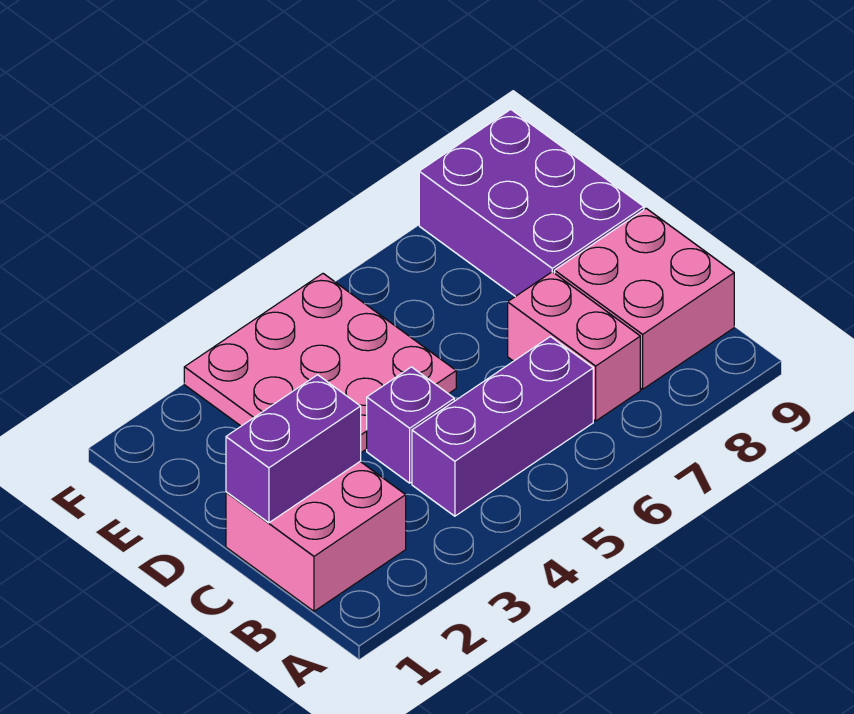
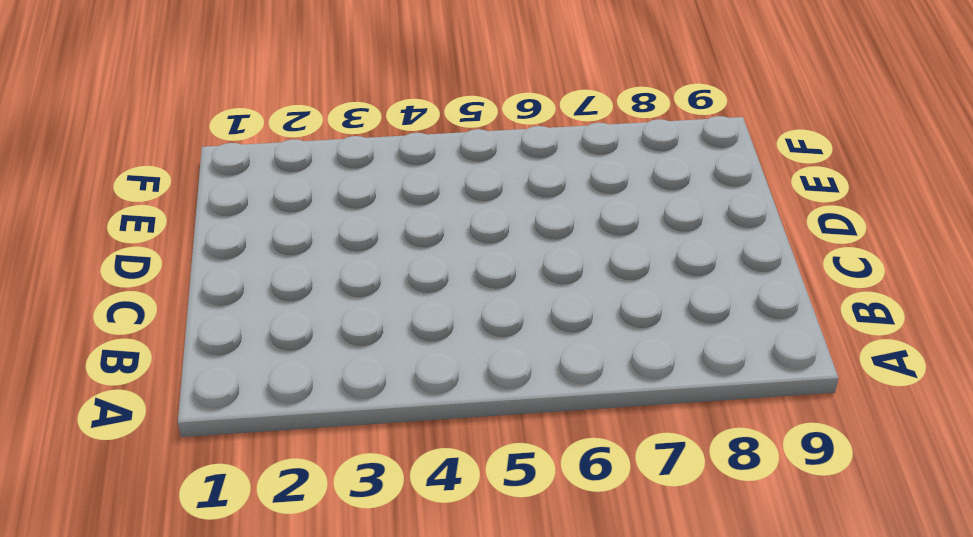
none -> pink brick B1:C2 level 1
none -> purple brick B4:B6 level 1

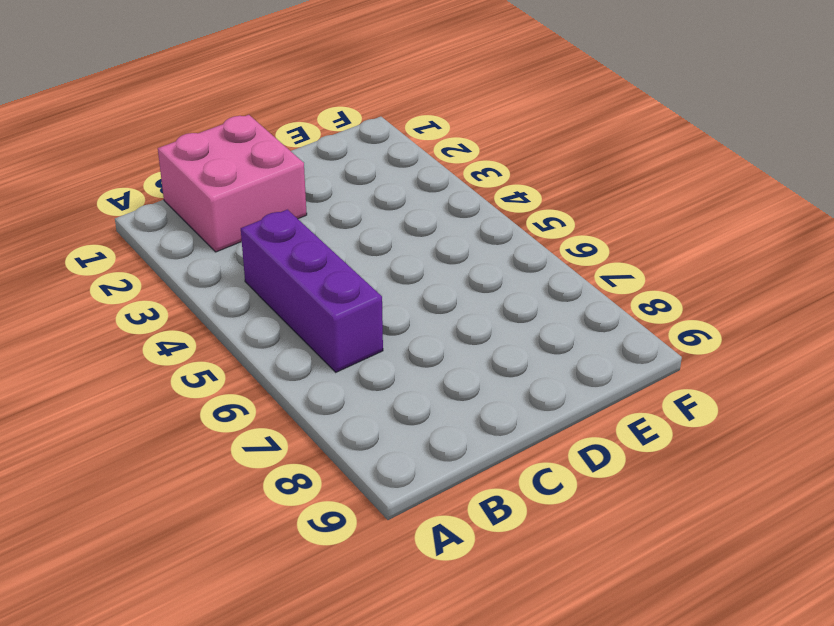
none -> pink brick B7:C7 level 1
none -> pink brick B8:C9 level 1

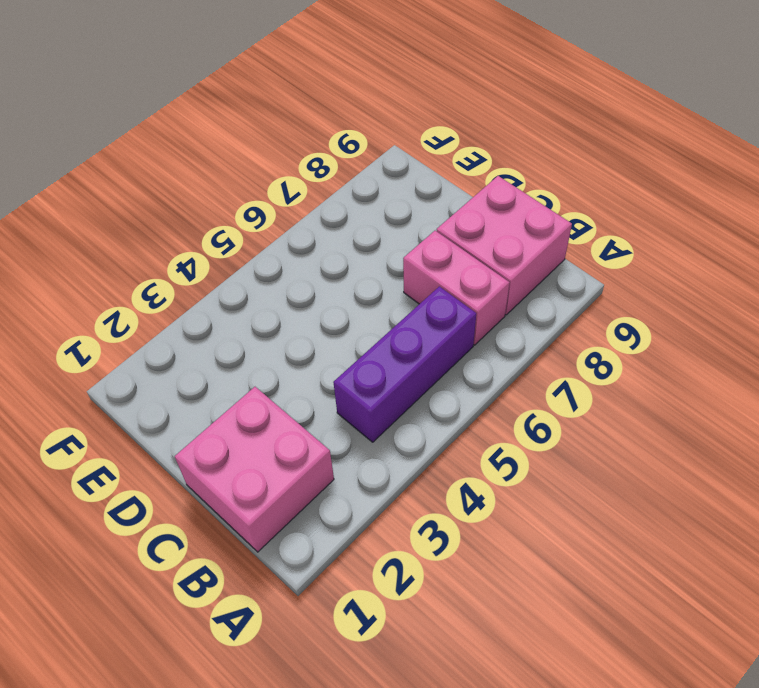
none -> purple brick C4 level 1
none -> pink plate D3:F5 level 1

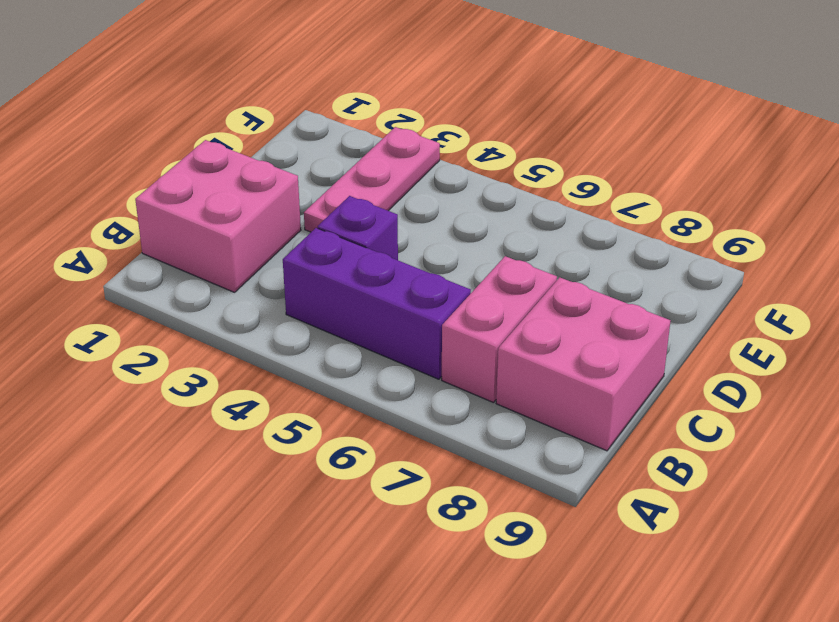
pink plate D3:F3 level 1 -> pink plate D3:F5 level 1
none -> purple brick D8:F9 level 1
none -> purple brick C1:C2 level 2

